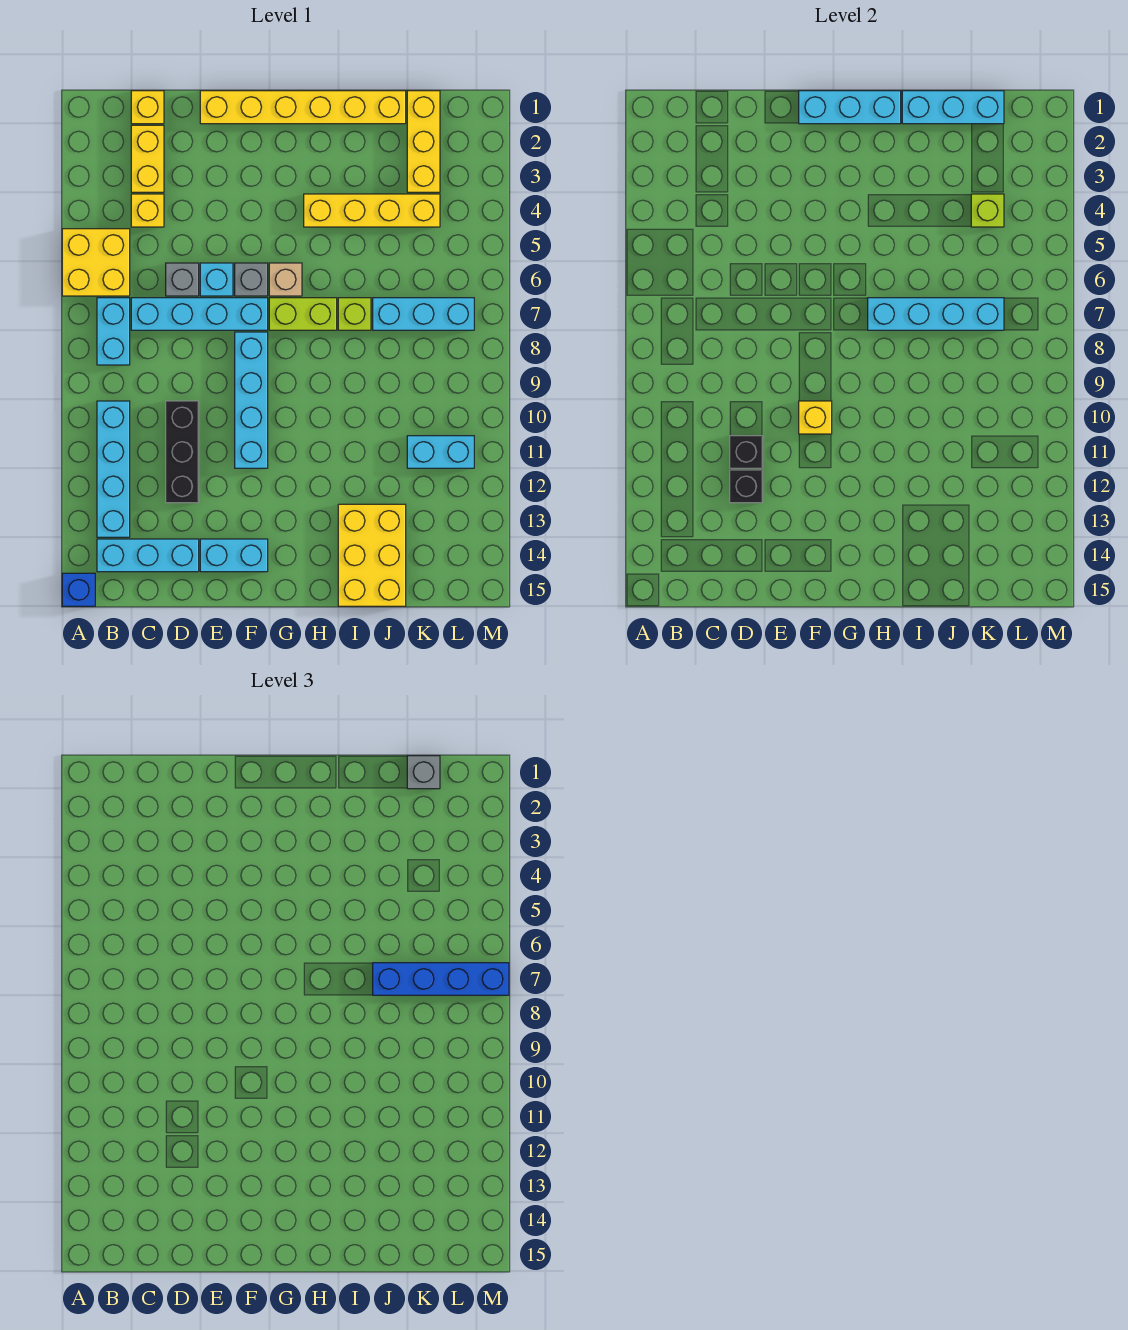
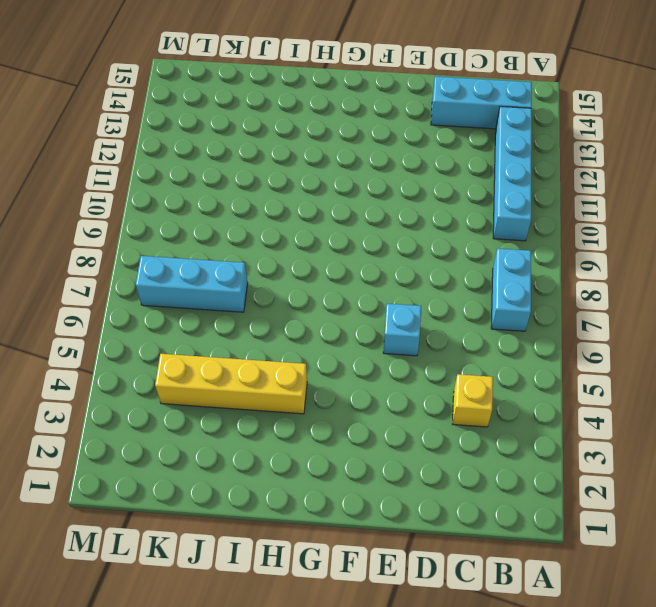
none -> yellow brick A5:B6 level 1
none -> blue brick A15 level 1
none -> yellow brick C1 level 1
none -> yellow brick C2:C3 level 1

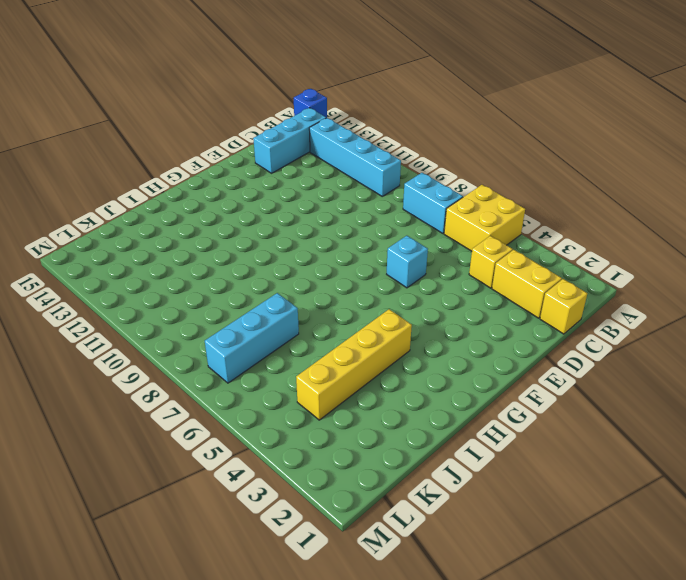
none -> cyan brick C7:F7 level 1
none -> grey brick D6 level 1
none -> black brick D10:D12 level 1
none -> yellow brick E1:J1 level 1

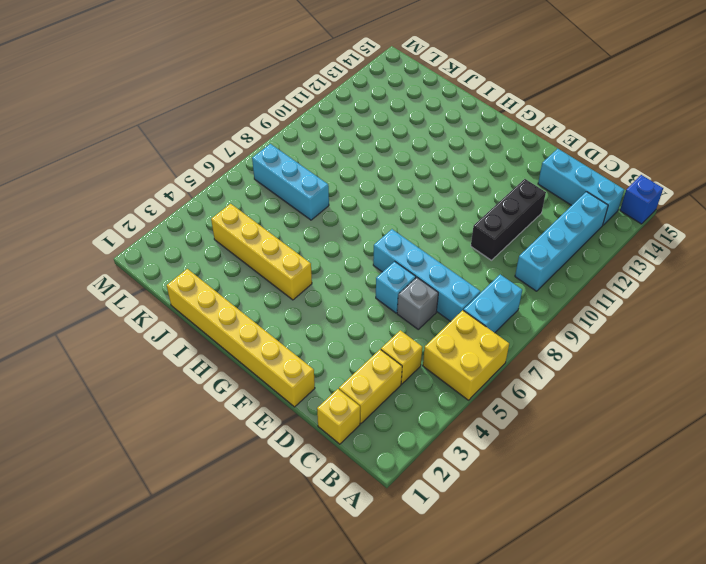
none -> cyan brick E14:F14 level 1
none -> grey brick F6 level 1
none -> cyan brick F8:F11 level 1
none -> tan brick G6 level 1

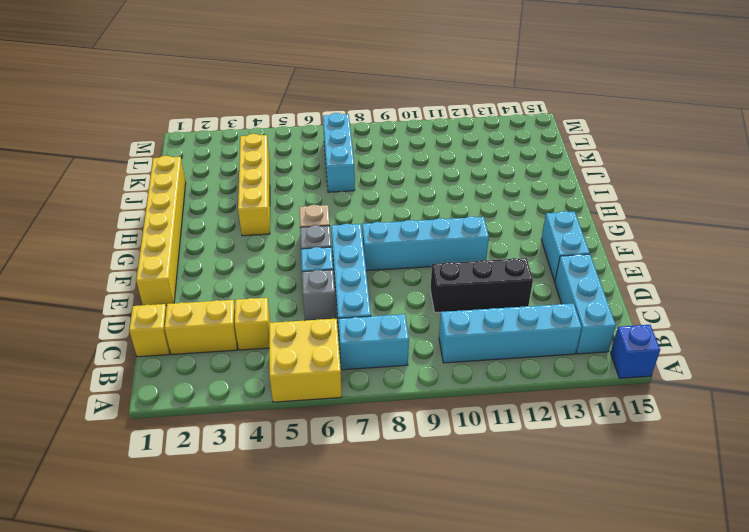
none -> lime brick G7:H7 level 1
none -> lime brick I7 level 1
none -> yellow brick I13:J15 level 1
none -> yellow brick K1:K3 level 1

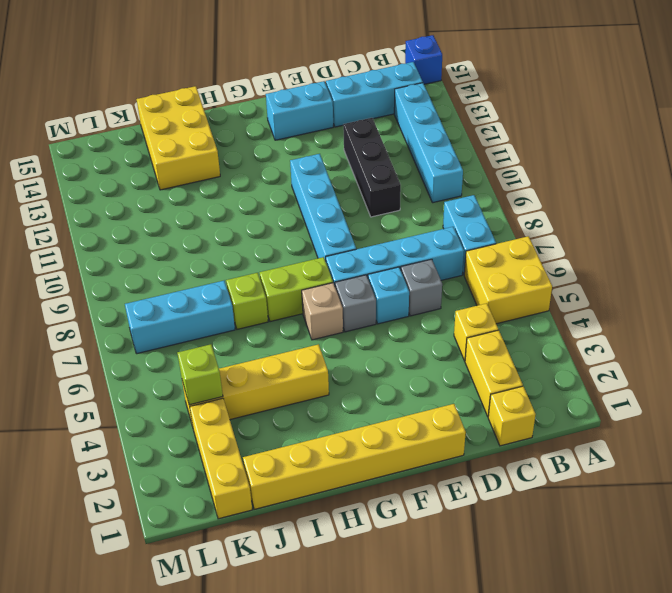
none -> cyan brick K11:L11 level 1
none -> black brick D11 level 2
none -> black brick D12 level 2
none -> cyan brick F1:H1 level 2

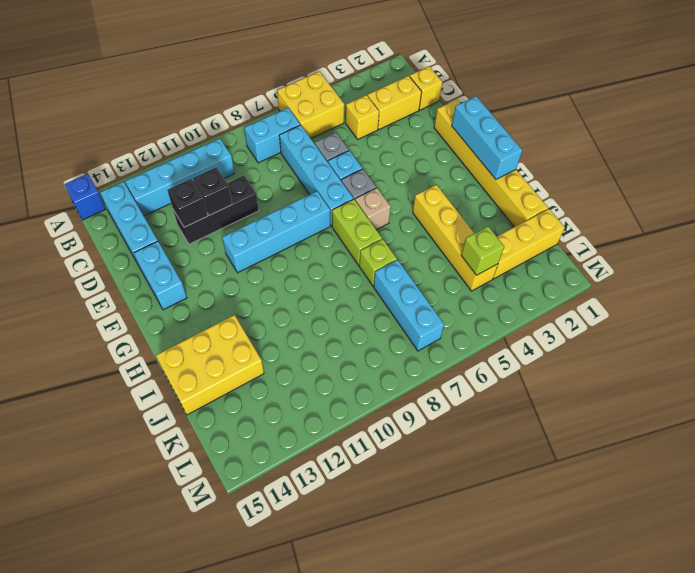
none -> cyan brick K11:L11 level 1
none -> yellow brick F10 level 2
none -> cyan brick H7:K7 level 2
none -> cyan brick I1:K1 level 2

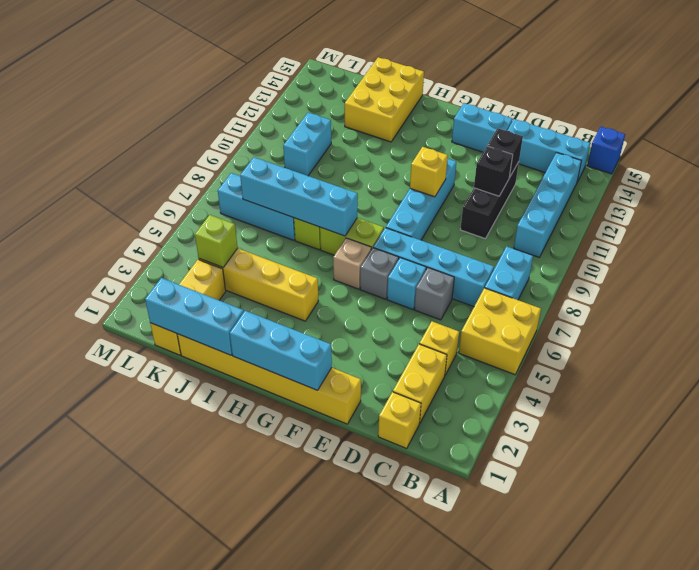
cyan brick K10:K11 level 1 -> cyan brick K11:L11 level 1
none -> blue brick J7:M7 level 3
none -> grey brick K1 level 3

